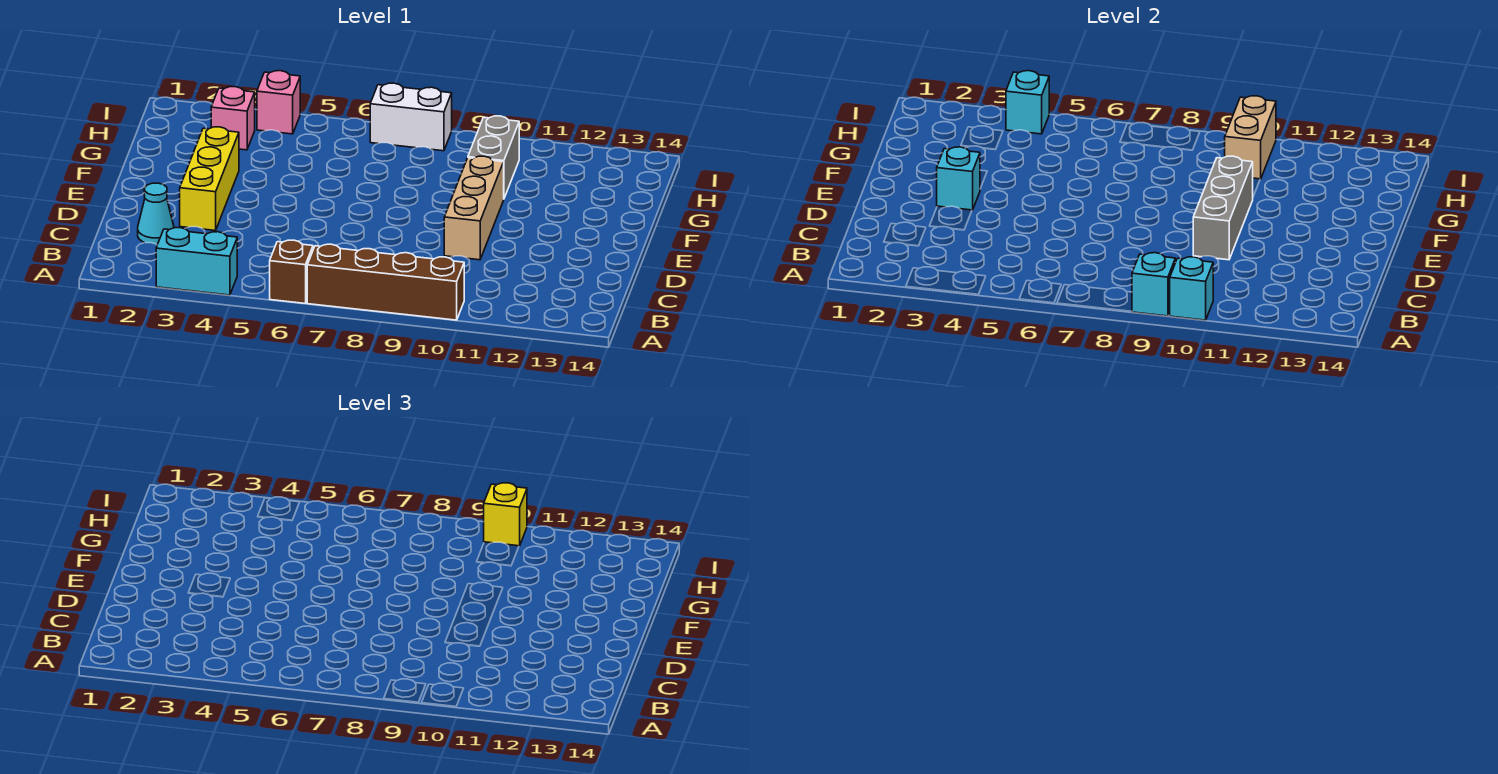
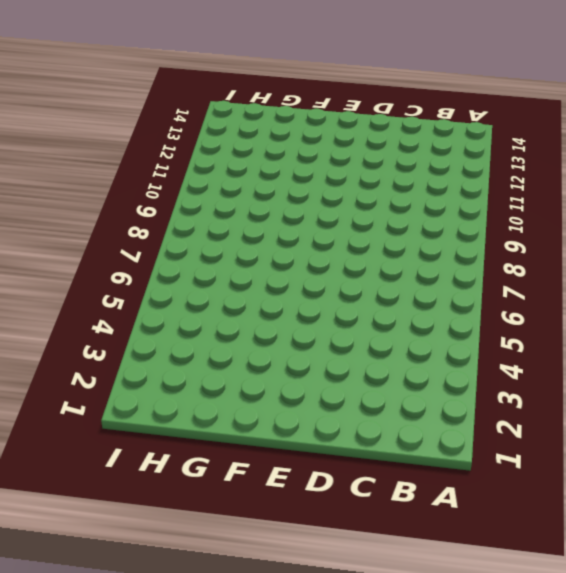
none -> cyan brick A3:A4 level 1
none -> brown brick A6 level 1
none -> brown brick A7:A10 level 1

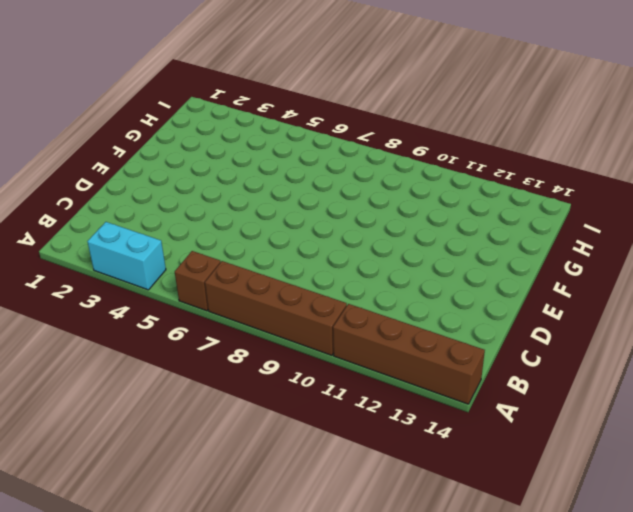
brown brick A11:A14 level 1 -> none
none -> cyan cone C2 level 1
none -> yellow brick D3:F3 level 1
none -> tan brick D10:F10 level 1

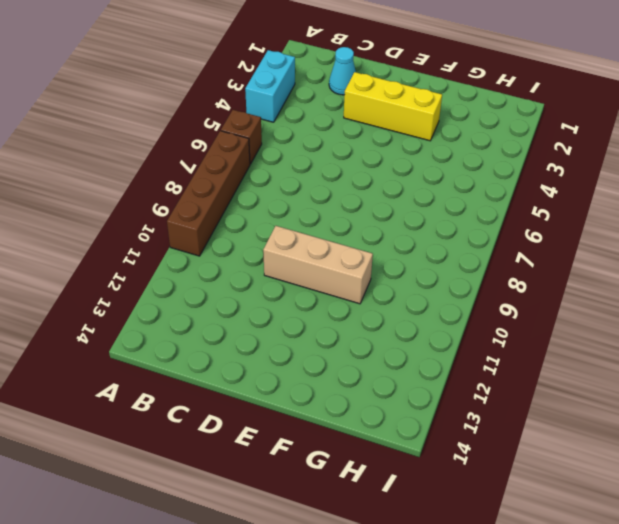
none -> grey brick G10:H10 level 1
none -> pink brick H3 level 1
none -> pink brick I4 level 1

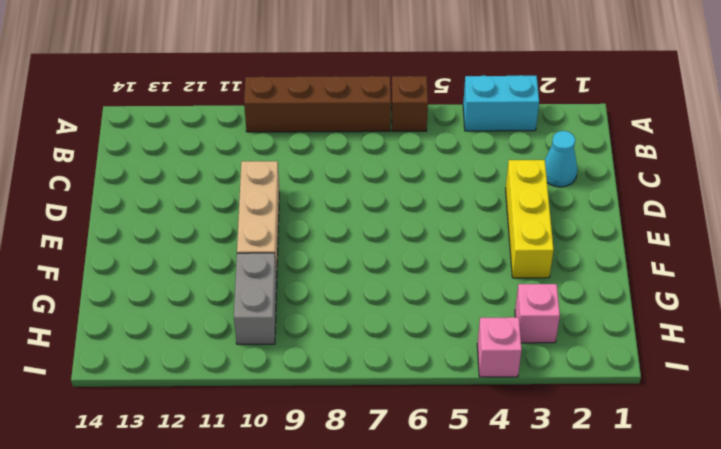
none -> white brick I7:I8 level 1
none -> cyan brick A9 level 2
none -> cyan brick A10 level 2

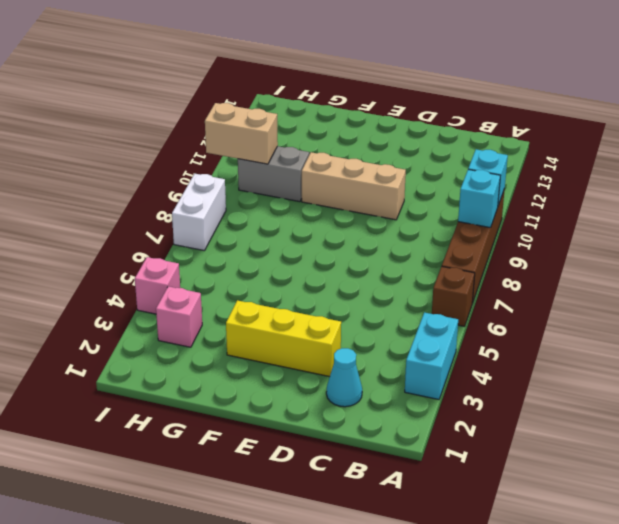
none -> grey brick D10:F10 level 2
none -> cyan brick E3 level 2
none -> cyan brick I4 level 2

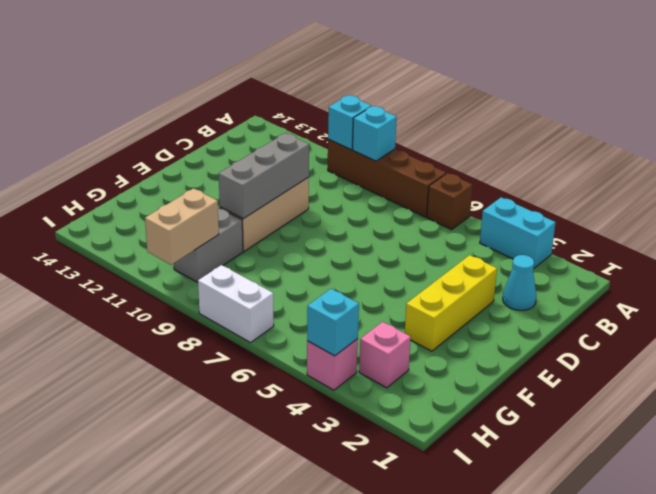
none -> cyan brick E3 level 2
none -> yellow brick I10 level 3

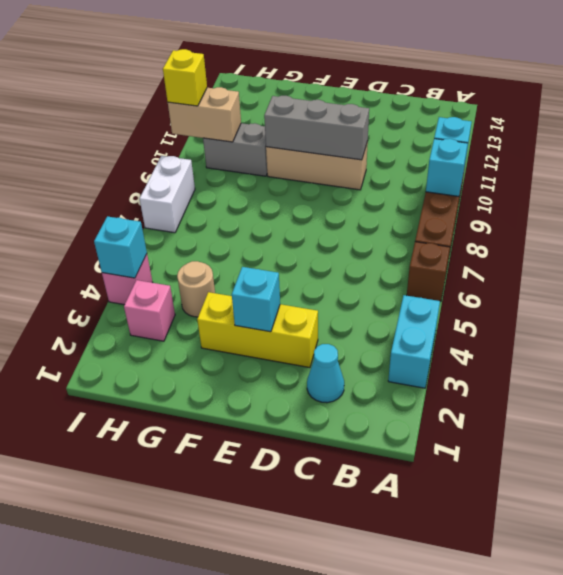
tan round brick G4 level 1 -> none

